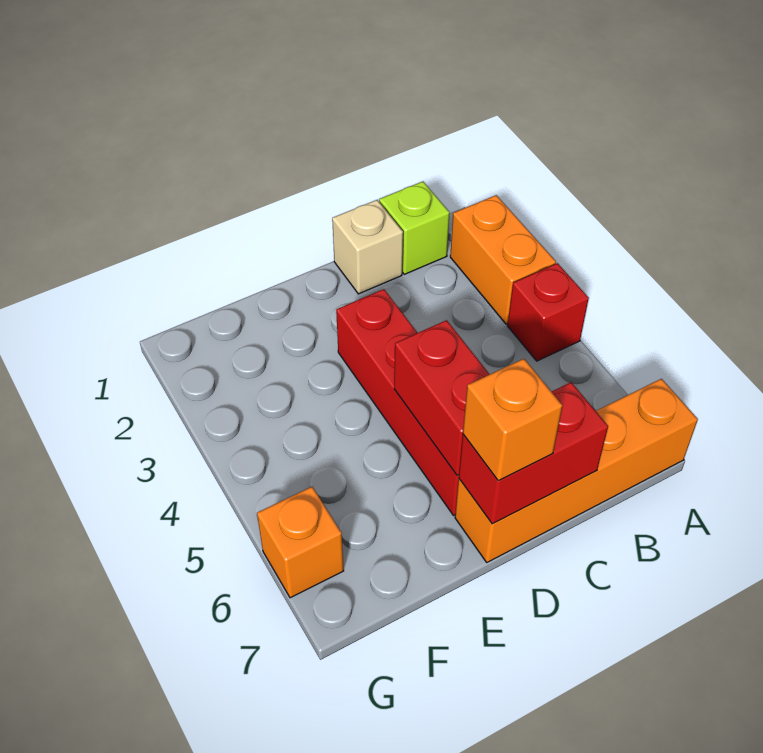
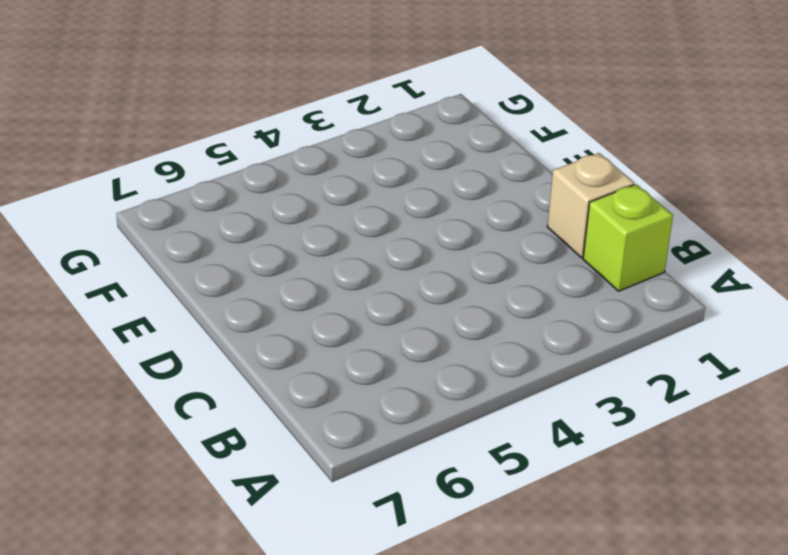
none -> orange brick A2:A3 level 1
none -> red brick A4 level 1

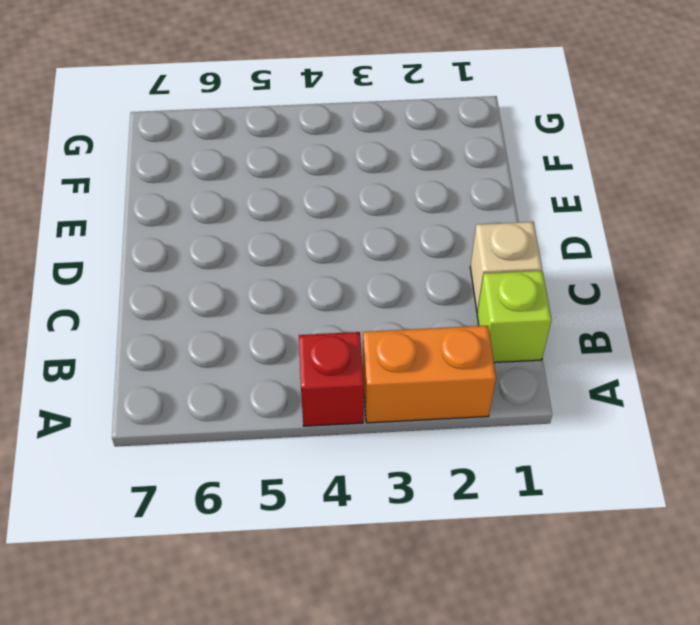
none -> orange brick A7:D7 level 1
none -> red brick D3:D6 level 1

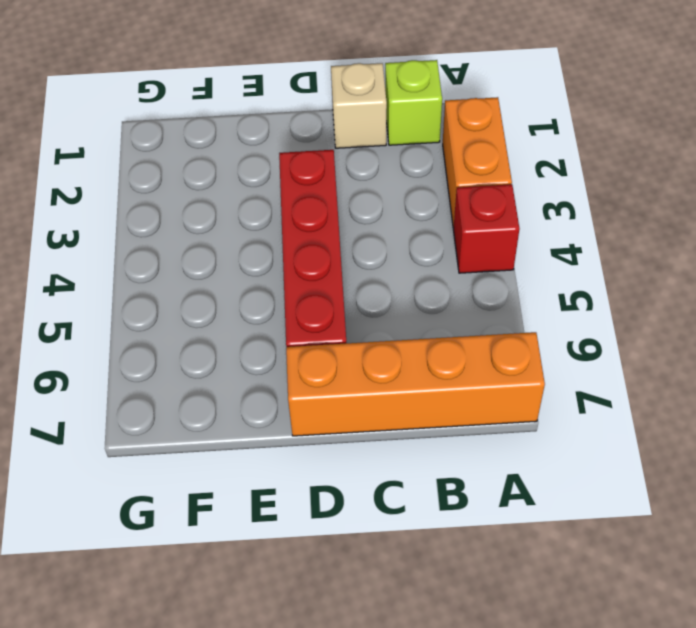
none -> orange brick G6 level 1
none -> red brick C7:D7 level 2

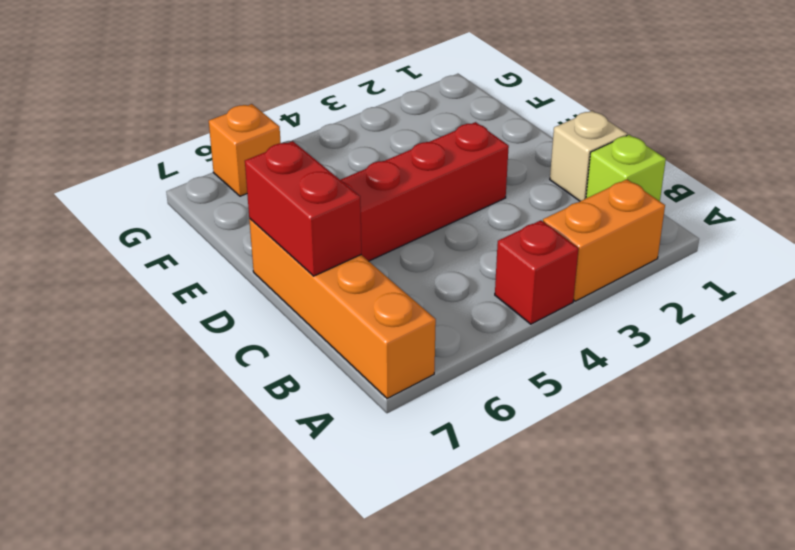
none -> red brick D5:D6 level 2
none -> orange brick D7 level 3

